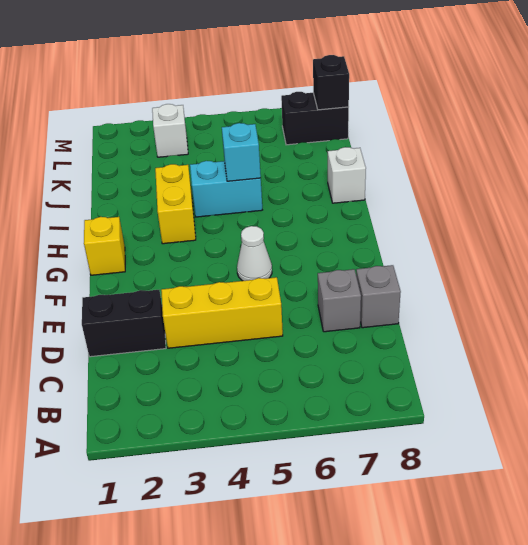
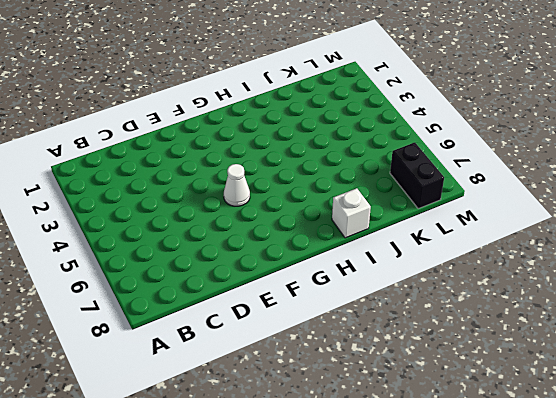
none -> black brick D1:D2 level 1
none -> yellow brick D3:D5 level 1
none -> grey brick D7 level 1

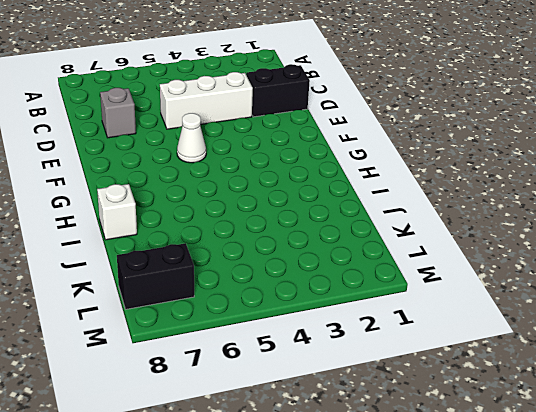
white brick D3:D5 level 1 -> yellow brick D3:D5 level 1
none -> grey brick D8 level 1
none -> yellow brick G1 level 1
none -> yellow brick H3:I3 level 1

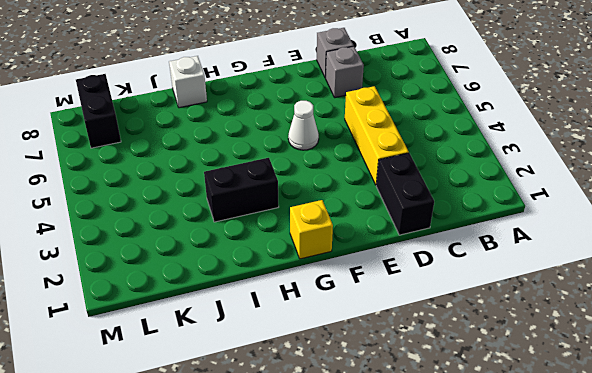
black brick H3:I3 level 1 -> yellow brick H3:I3 level 1
none -> cyan brick I4:I5 level 1
none -> white brick L3 level 1
none -> cyan brick I5 level 2

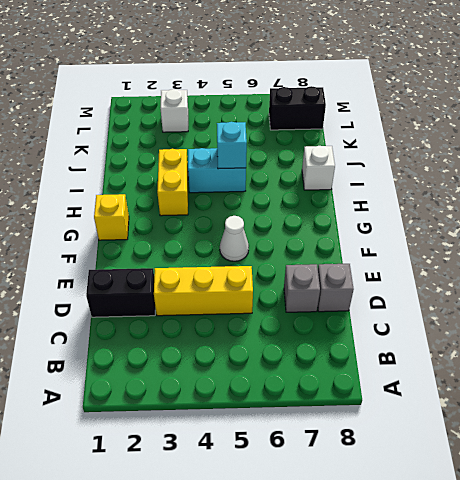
none -> black brick L8 level 2

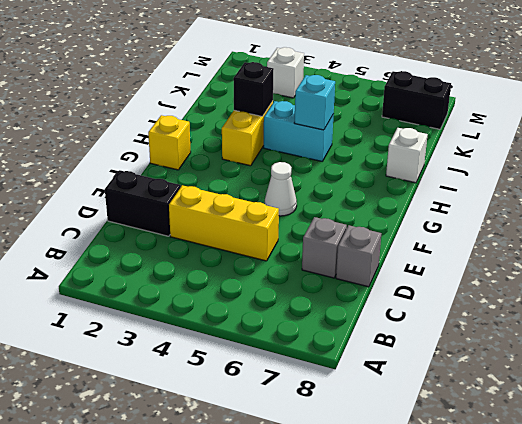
black brick I3 level 2 -> black brick L8 level 2

